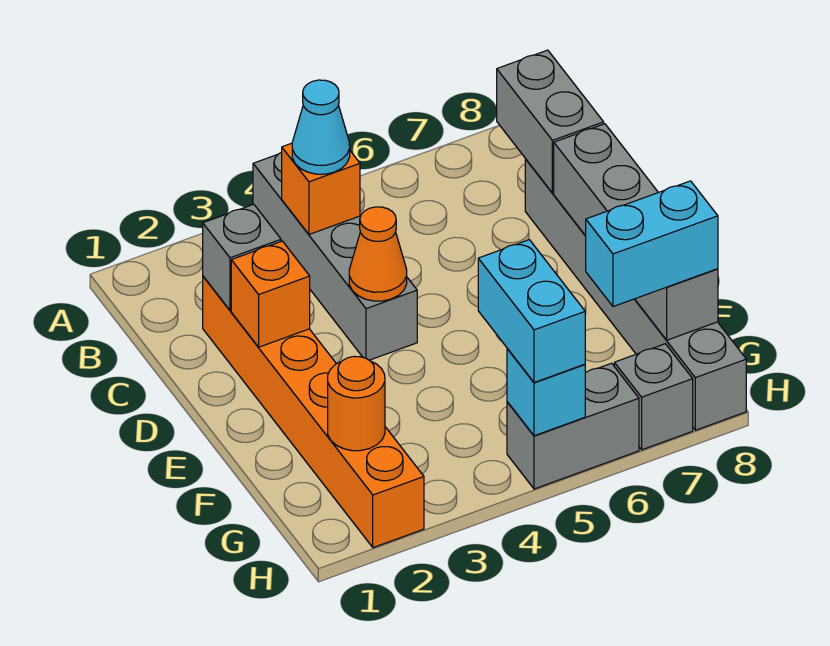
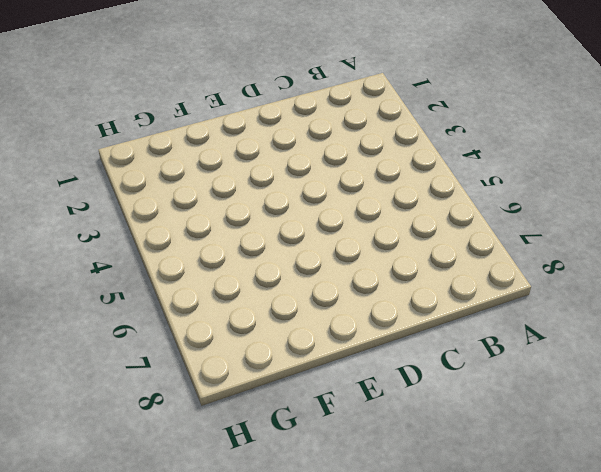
none -> grey brick A4:D4 level 1
none -> orange brick C2:H2 level 1
none -> grey brick C8:H8 level 1

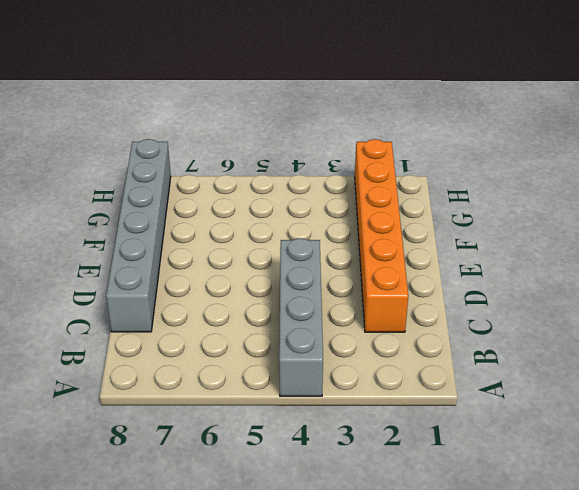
none -> grey brick H5:H6 level 1
none -> grey brick H7 level 1
none -> orange brick B4 level 2

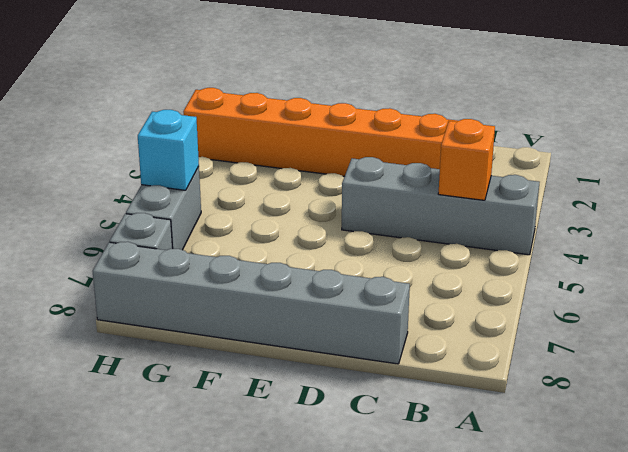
none -> grey brick B8:C8 level 2
none -> grey brick C2 level 2
none -> orange brick D2 level 2

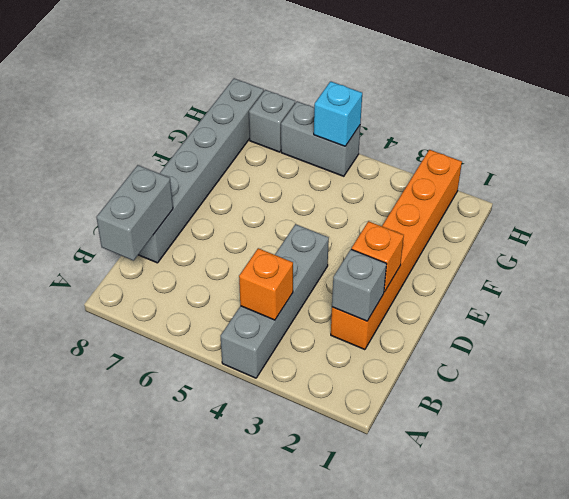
none -> orange cone D4 level 2
none -> grey brick D8:G8 level 2
none -> orange round brick G2 level 2

